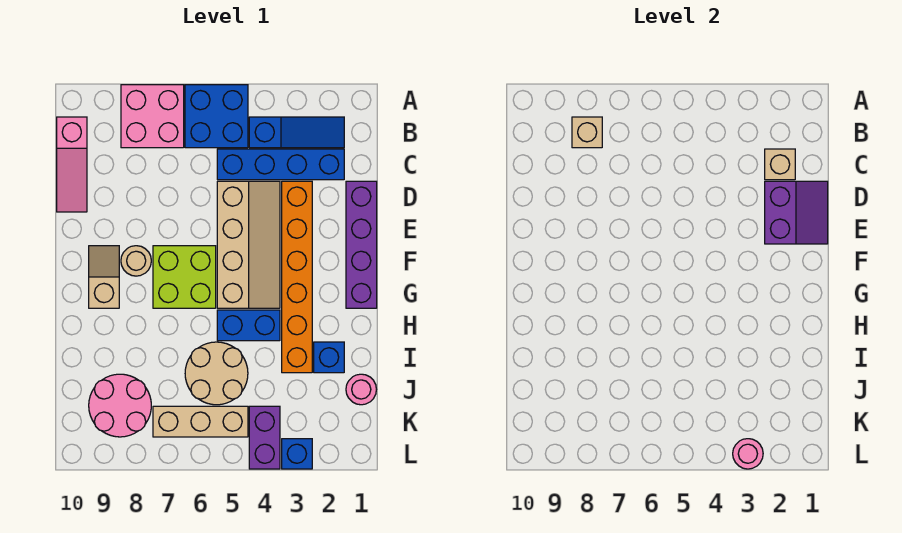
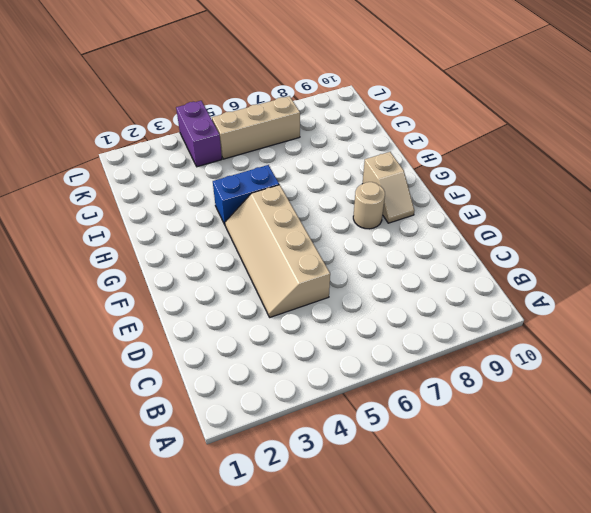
none -> blue brick A5:B6 level 1
none -> pink brick A7:B8 level 1
none -> blue slope B2:B4 level 1 top 4

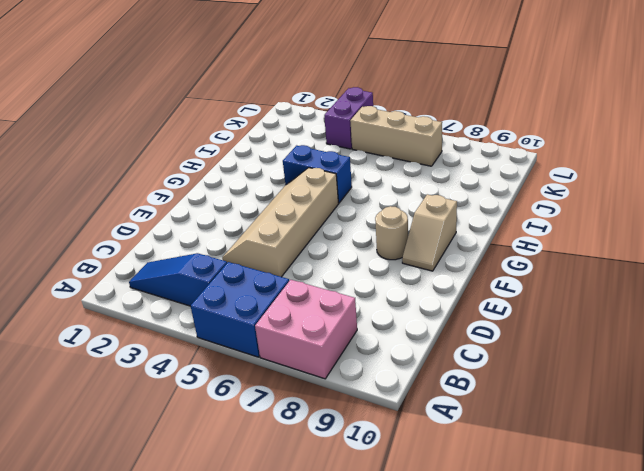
none -> pink slope B10:D10 level 1 top B
none -> blue brick C2:C5 level 1
none -> purple brick D1:G1 level 1

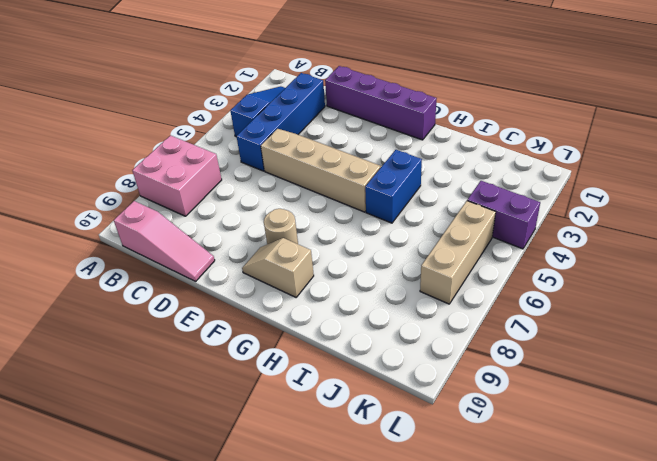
none -> blue brick A5:B6 level 1
none -> orange brick D3:I3 level 1
none -> lime brick F6:G7 level 1

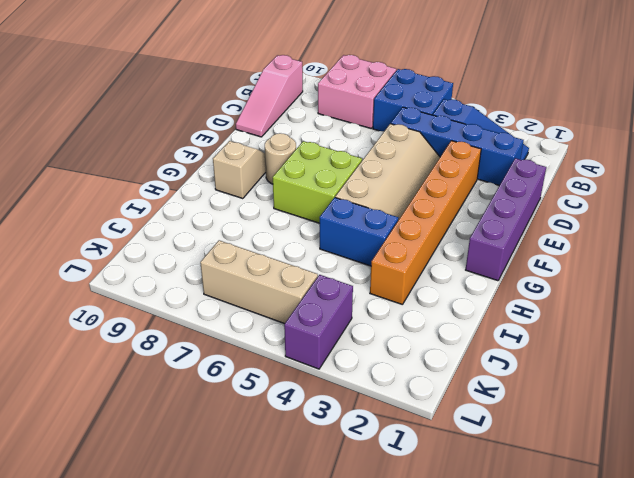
none -> blue brick I2 level 1
none -> tan round brick I5:J6 level 1
none -> pink round brick J1 level 1

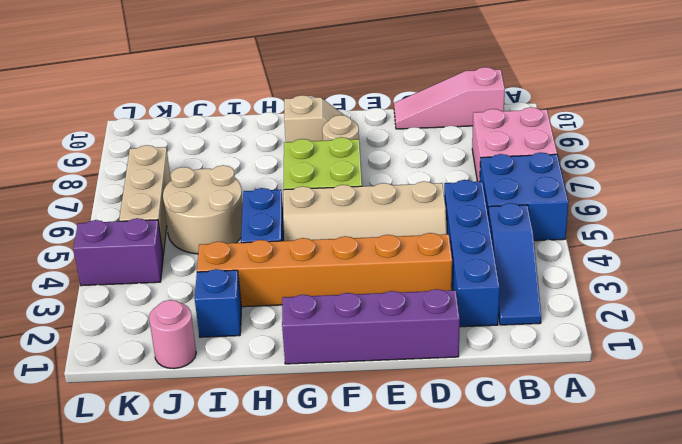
none -> pink round brick J8:K9 level 1
none -> blue brick L3 level 1
none -> tan brick B8 level 2

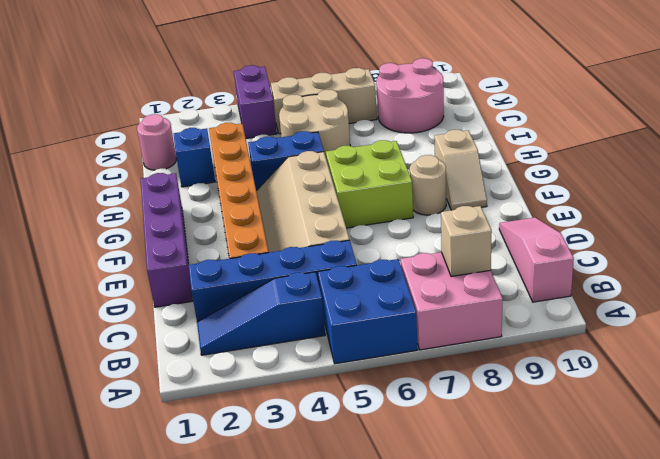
none -> blue brick L3 level 1
none -> tan brick C2 level 2
none -> purple slope D1:E2 level 2 top 2

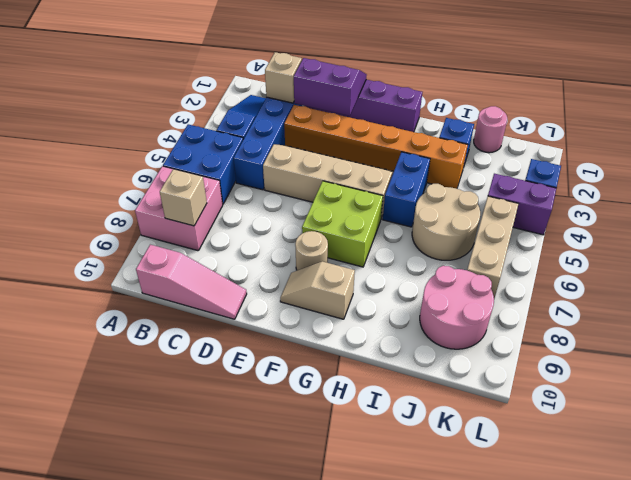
none -> pink round brick L3 level 2

